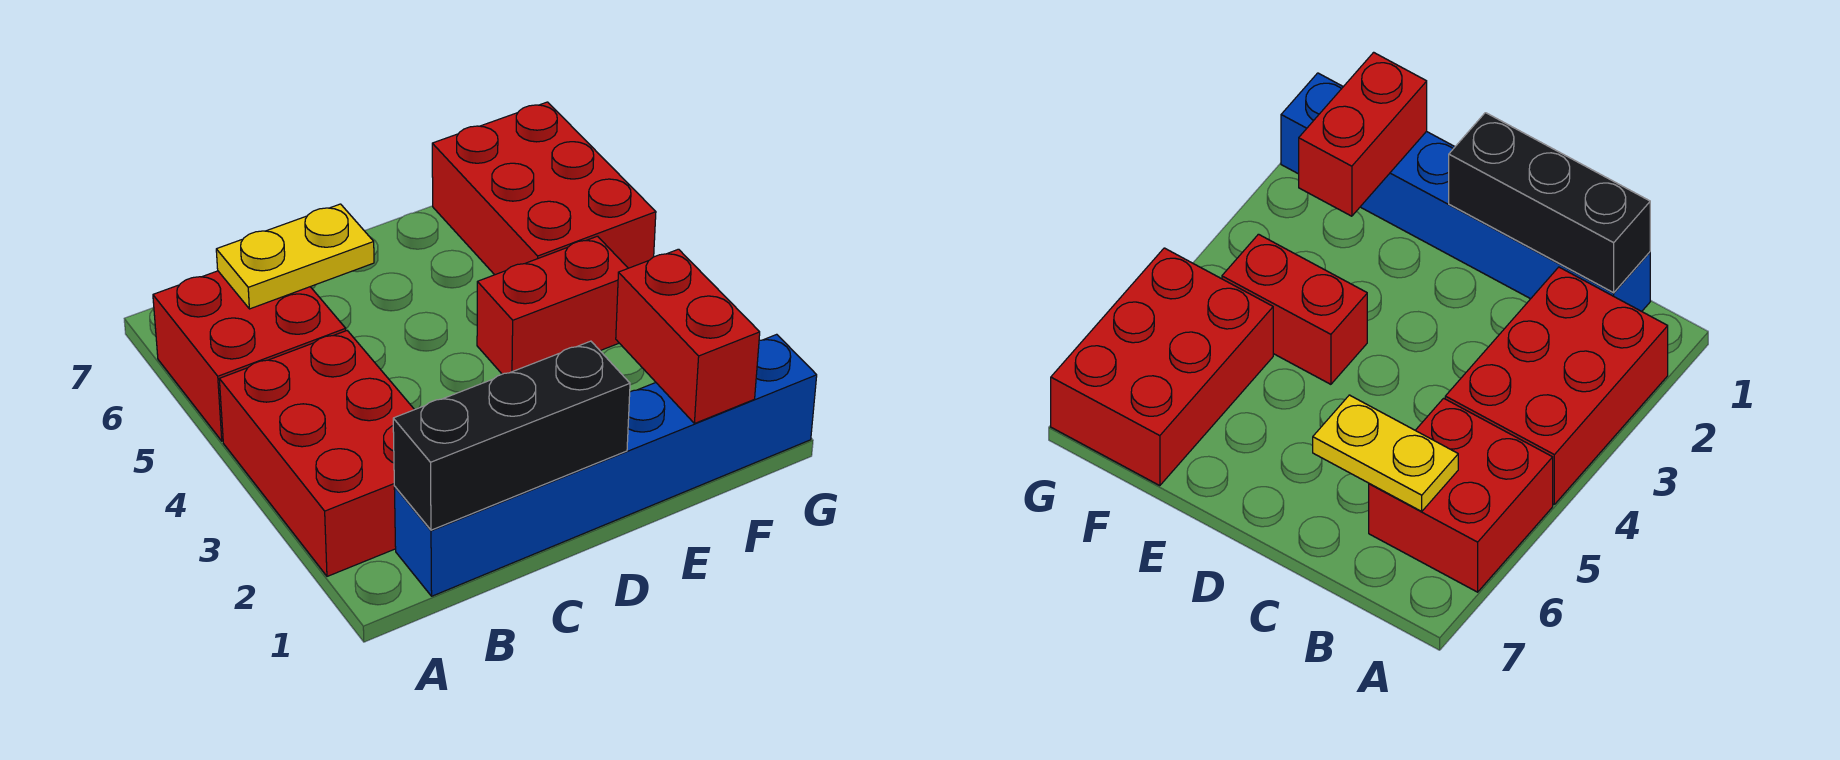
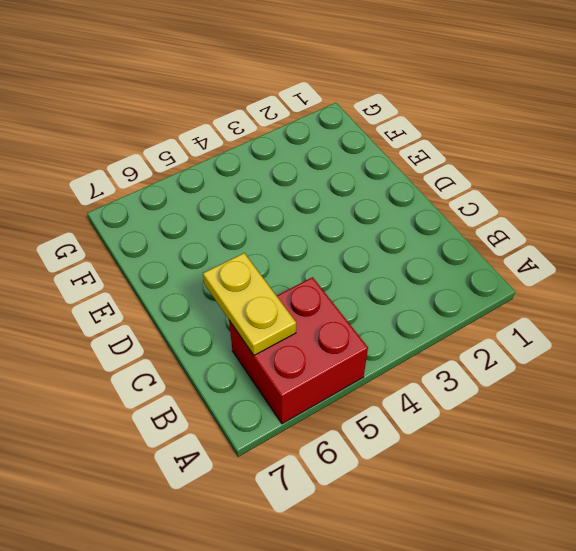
none -> red brick A2:B4 level 1
none -> blue brick B1:G1 level 1

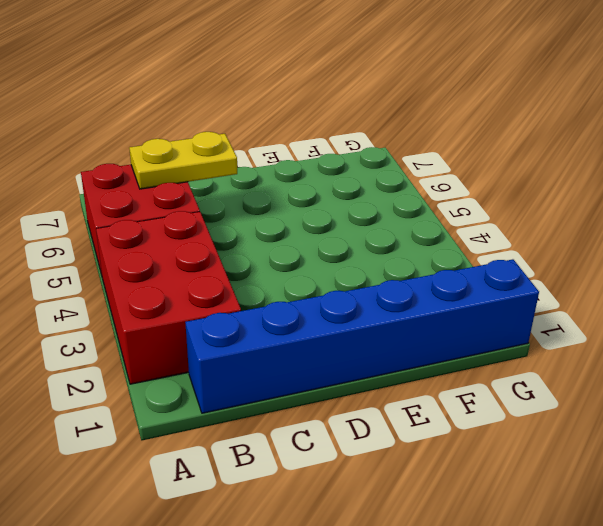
none -> red brick E4:F4 level 1
none -> red brick F5:G7 level 1

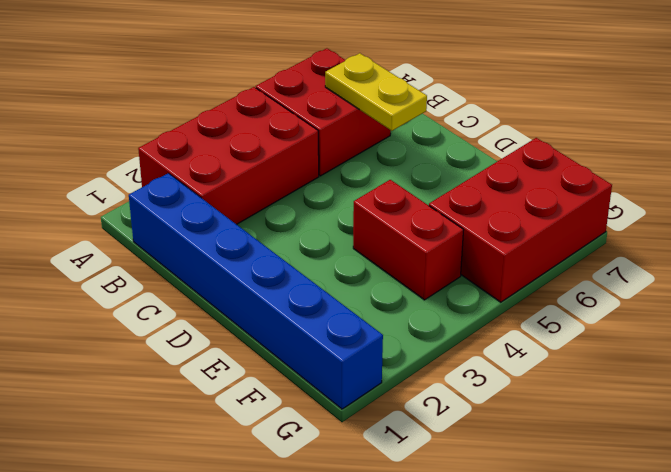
none -> black brick B1:D1 level 2
none -> red brick F1:F2 level 2

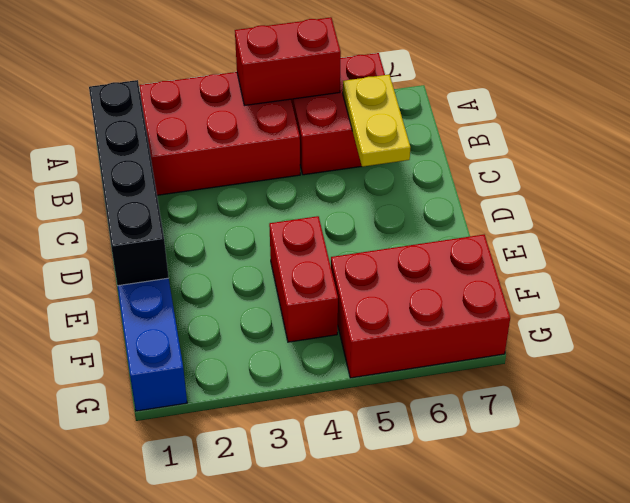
red brick A4:A5 level 2 -> red brick F1:F2 level 2
black brick B1:E1 level 2 -> black brick B1:D1 level 2

